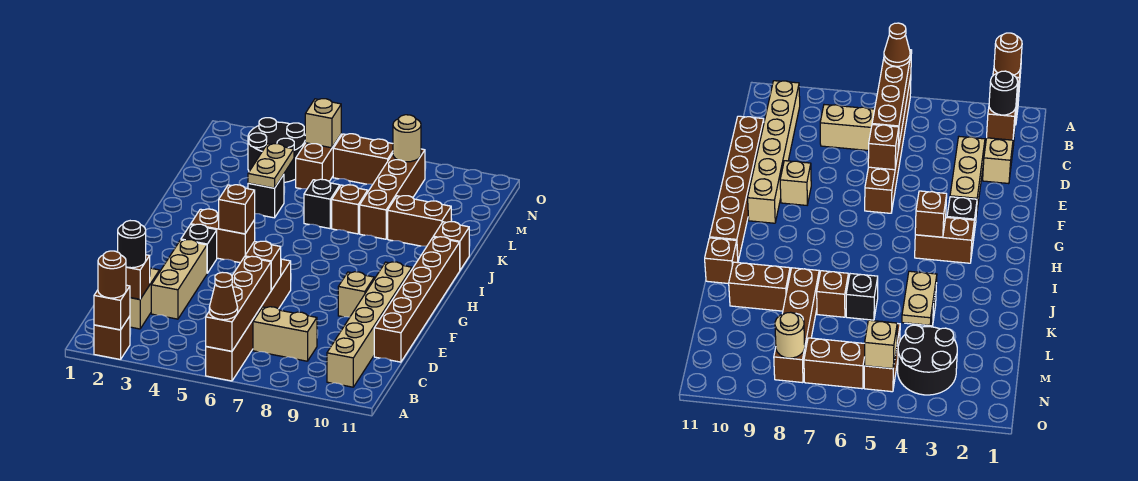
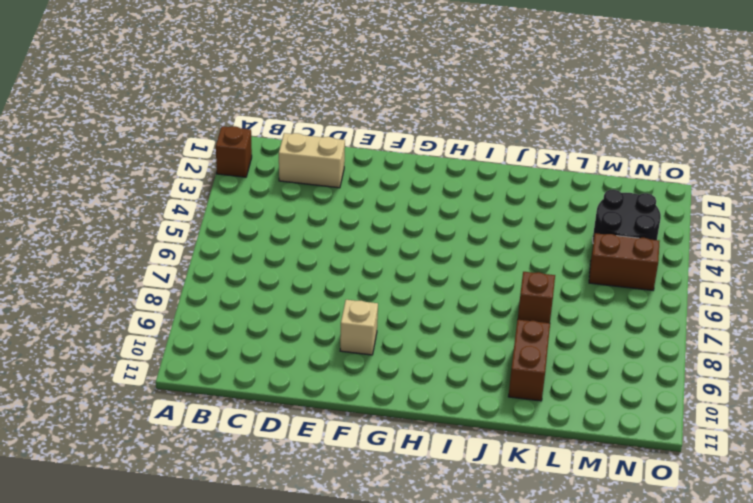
none -> brown brick A6:F6 level 1
none -> tan brick B10:G10 level 1
none -> tan brick C7:C8 level 1
none -> tan brick D3:F3 level 1

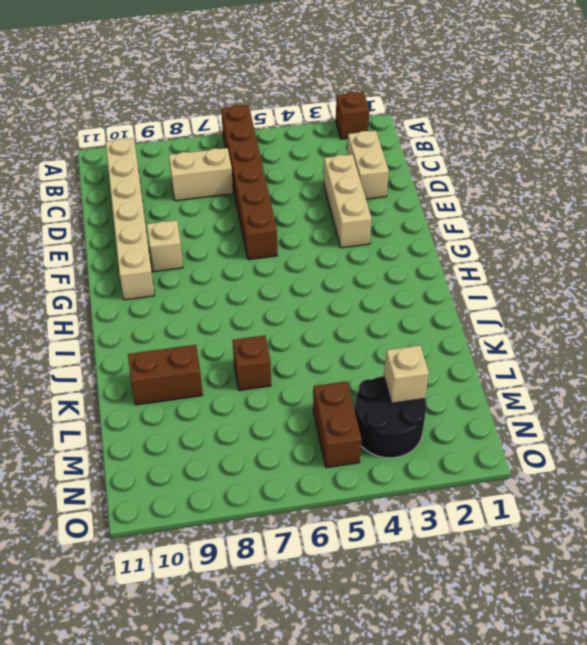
tan brick M3 level 2 -> tan brick N5 level 2
none -> brown brick D11:I11 level 1
none -> black brick G3 level 1
none -> brown brick H3:H4 level 1
none -> brown brick J11 level 1

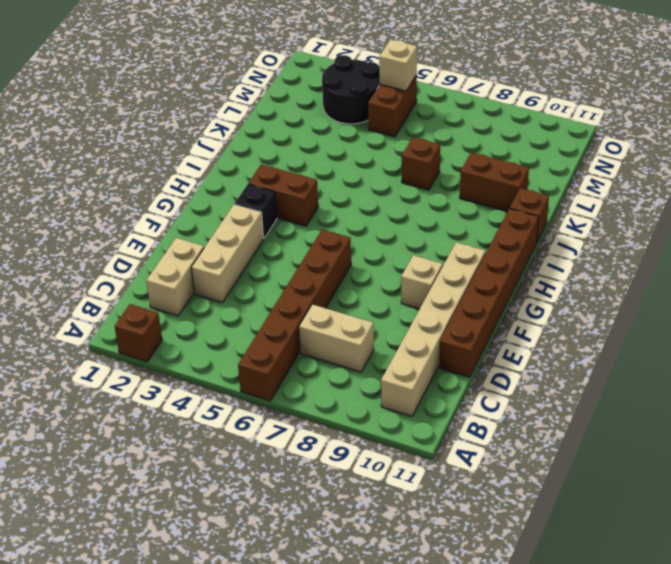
none -> black brick K4 level 1
none -> black brick K6 level 1
none -> brown brick K8:N8 level 1
none -> brown brick N6:N7 level 1

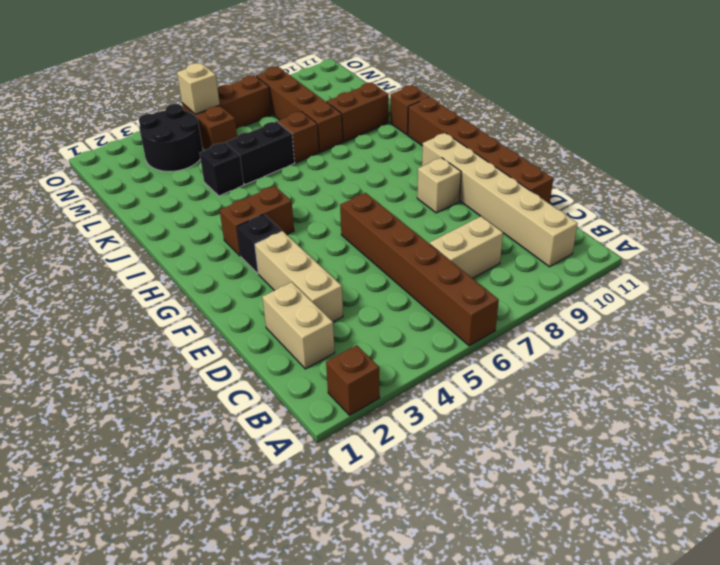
black brick K5:K6 level 1 -> black brick K6 level 1
none -> brown brick A2 level 2
none -> brown brick A6:D6 level 2
none -> brown brick C2 level 2
none -> brown brick E6 level 2

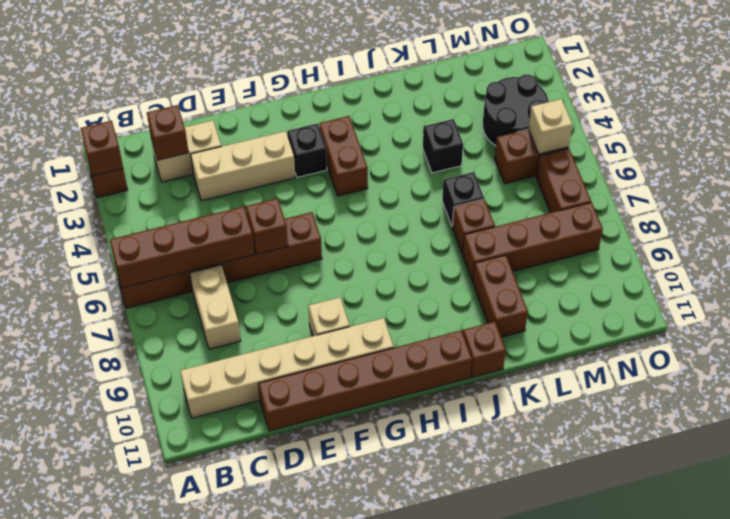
none -> brown brick H4 level 2
none -> tan plate K4:L4 level 2
none -> tan round brick N8 level 2
none -> brown round brick A2 level 3

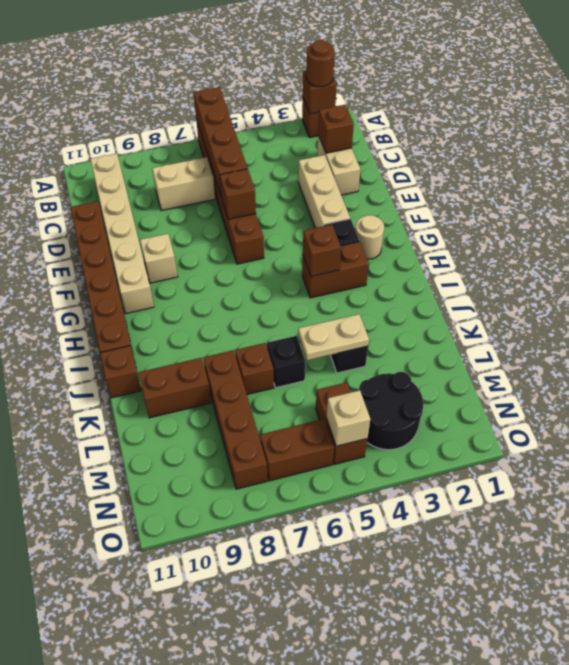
tan round brick G2 level 1 -> tan round brick N8 level 2
tan plate K4:K5 level 2 -> tan plate K4:L4 level 2
none -> brown cone A6 level 3
none -> black round brick C2 level 3

